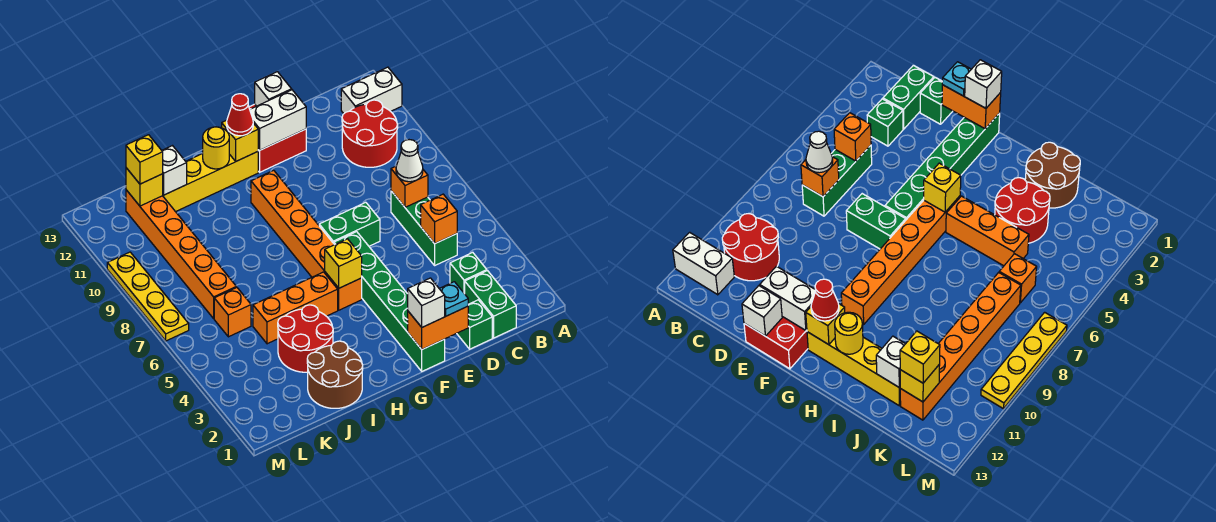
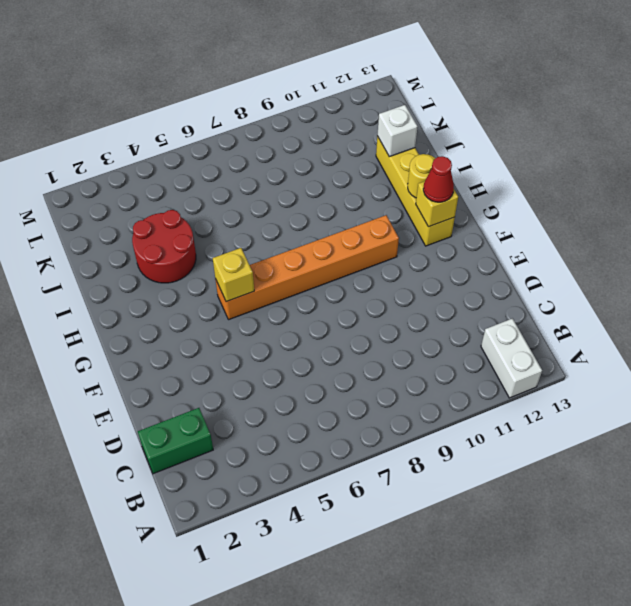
none -> red round brick B10:C11 level 1
none -> green brick C3 level 1
none -> green brick C5:C7 level 1
none -> green brick D1 level 1

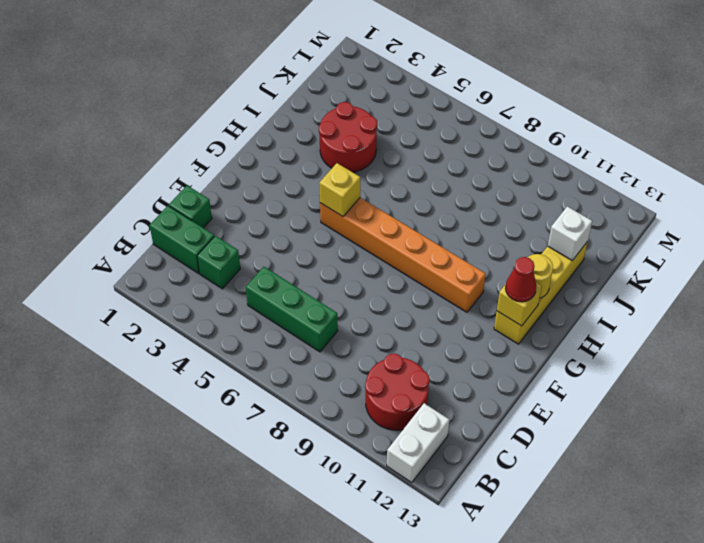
none -> green brick E7:F7 level 1
none -> red brick E12:F13 level 1
none -> green brick F1:F6 level 1
none -> orange brick H5:J5 level 1

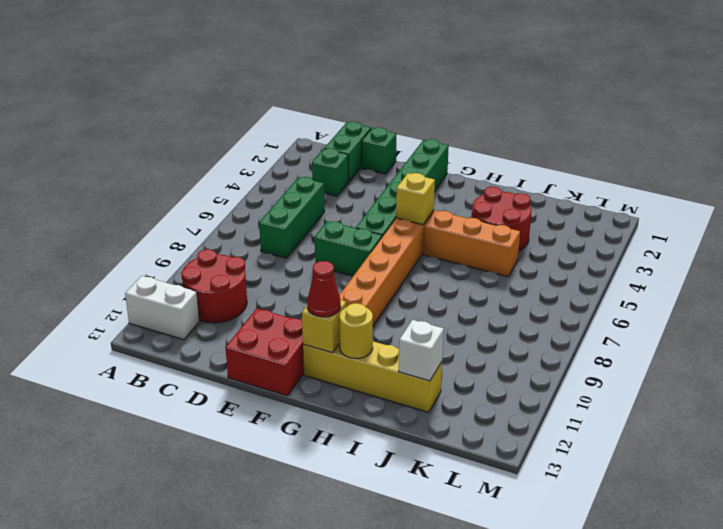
none -> brown round brick I1:J2 level 1
none -> orange brick K6 level 1
none -> orange brick K7:K12 level 1
none -> yellow plate M7:M10 level 1

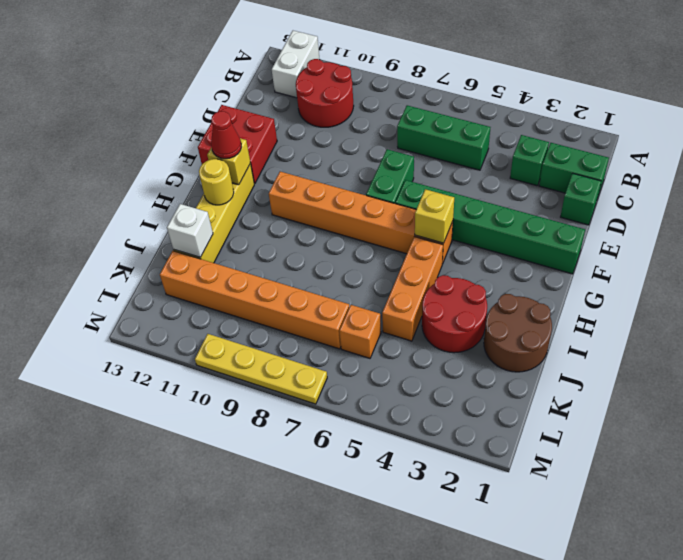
none -> orange brick C5 level 2
none -> orange brick C7 level 2
none -> orange brick E1:F1 level 2
none -> white brick E12:F12 level 2

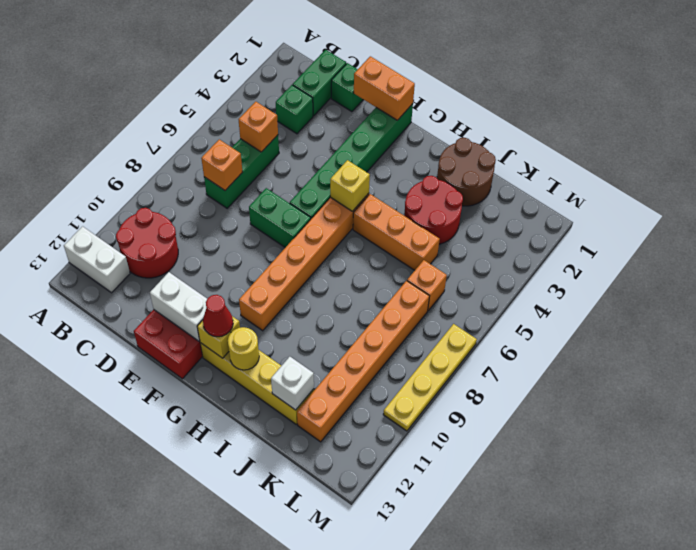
none -> white brick E13 level 2
none -> yellow brick K12 level 2
none -> white cone C7 level 3
none -> cyan plate E1 level 3

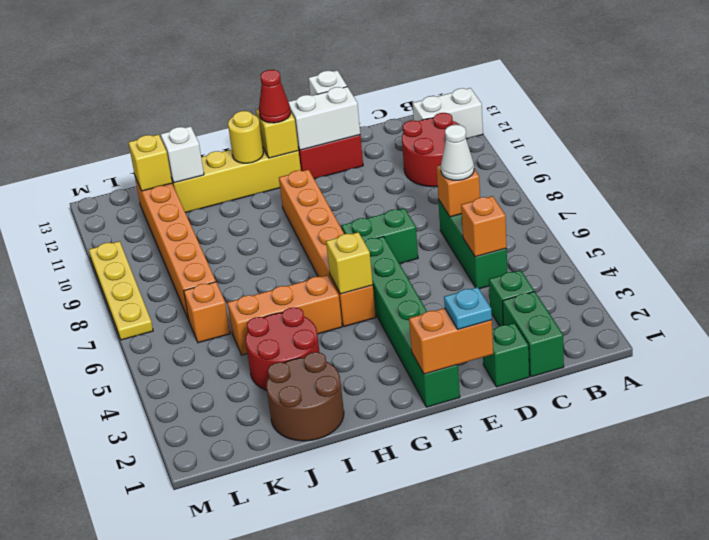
none -> white brick F1 level 3
none -> yellow brick K12 level 3

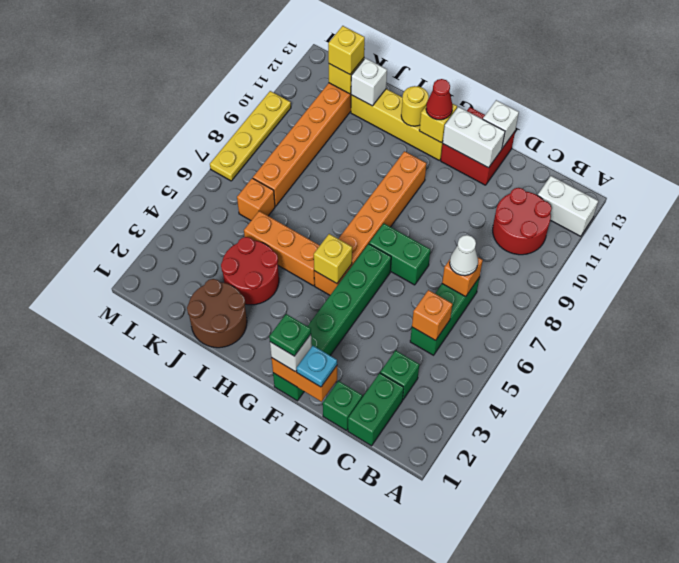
green plate F1 level 4 -> none

